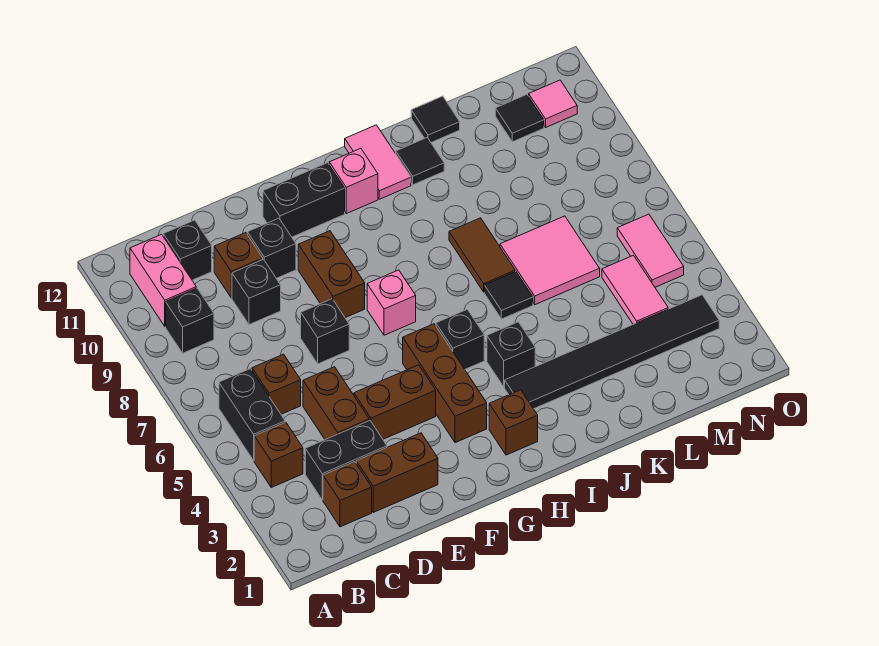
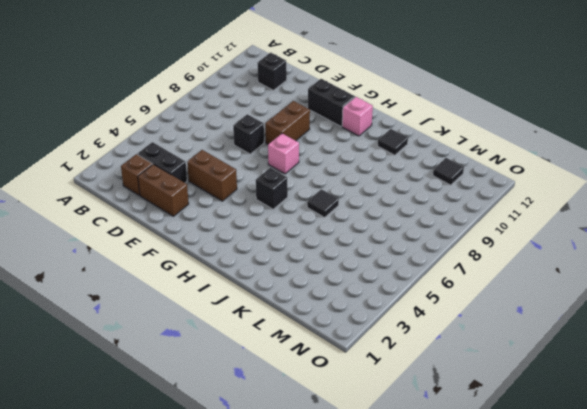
none -> brown brick B4 level 1
none -> black brick B5:B6 level 1
none -> black brick B9 level 1
none -> pink brick B10:B11 level 1

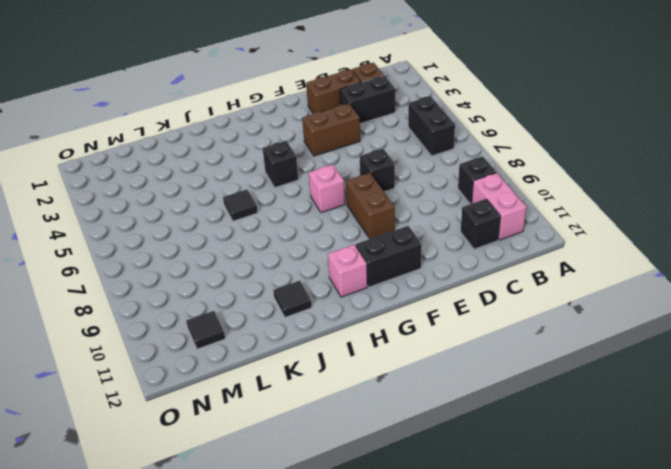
none -> brown brick B4 level 1
none -> brown brick C6 level 1
none -> brown brick D4:D5 level 1
none -> black brick D9 level 1

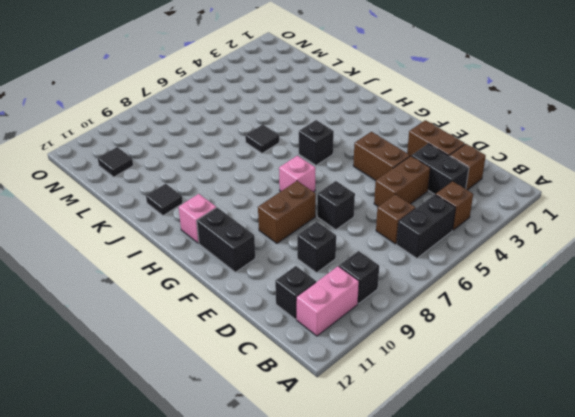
none -> brown brick D10 level 1
none -> black brick E10 level 1
none -> brown brick G3:G5 level 1
none -> brown brick H2 level 1

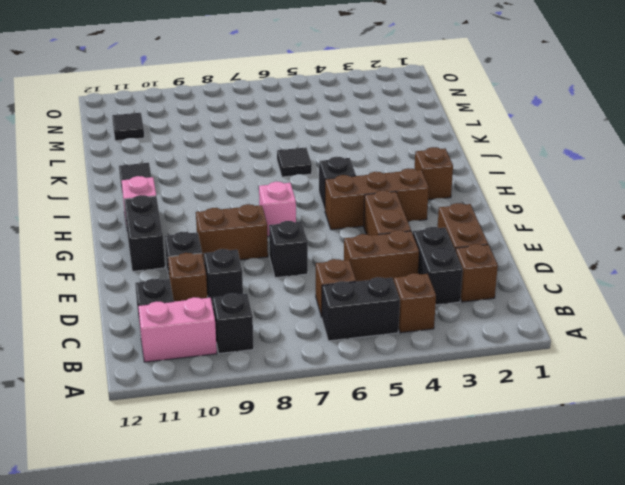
none -> black tile I3:N3 level 1
none -> black brick I4 level 1
none -> pink tile I11:I12 level 1
none -> brown tile J7:J8 level 1

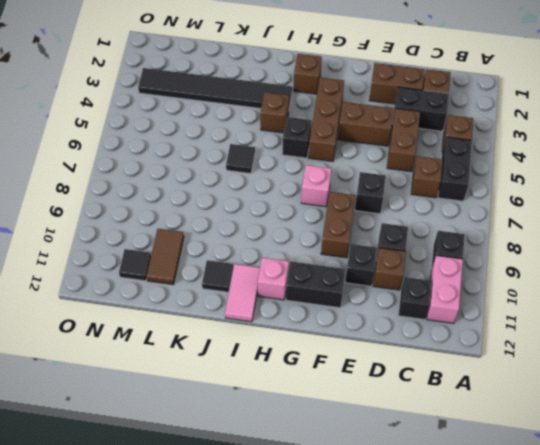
brown brick I4 level 1 -> black brick I4 level 1
brown tile L10:L11 level 1 -> brown tile J7:J8 level 1
none -> pink tile K6:L7 level 1
none -> black tile K12 level 1
none -> pink tile M4:M5 level 1
none -> pink tile N5:N6 level 1

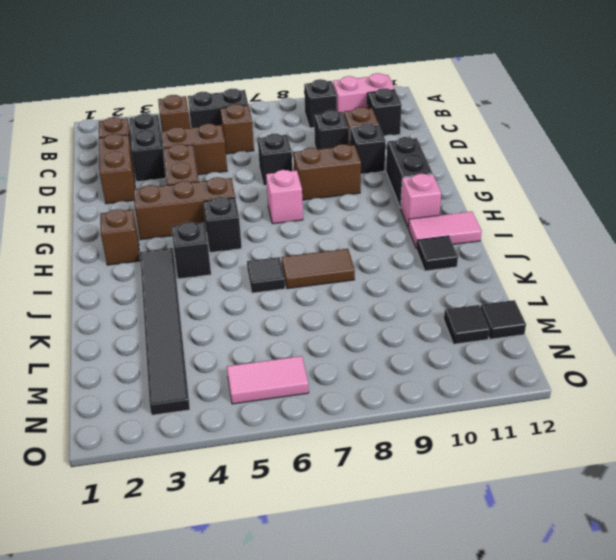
black tile M12 level 1 -> black tile K12 level 1
none -> pink tile K6:L7 level 1
none -> pink tile M4:M5 level 1
none -> pink tile N11 level 1

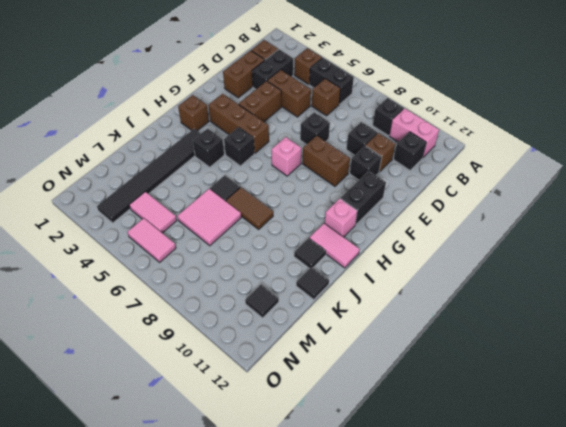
none -> pink tile N11 level 1

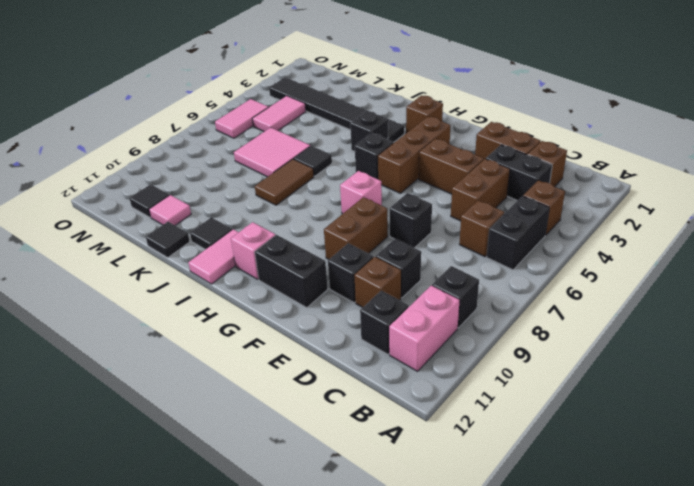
pink tile L11 level 1 -> pink tile N11 level 1

